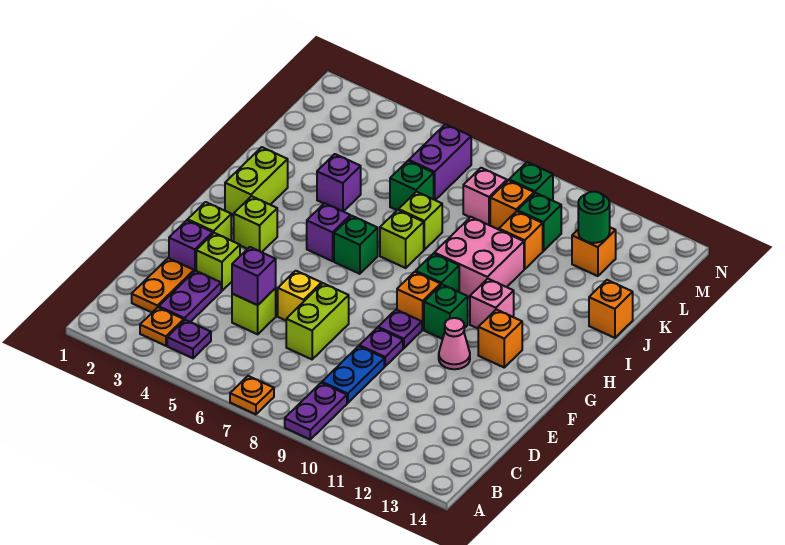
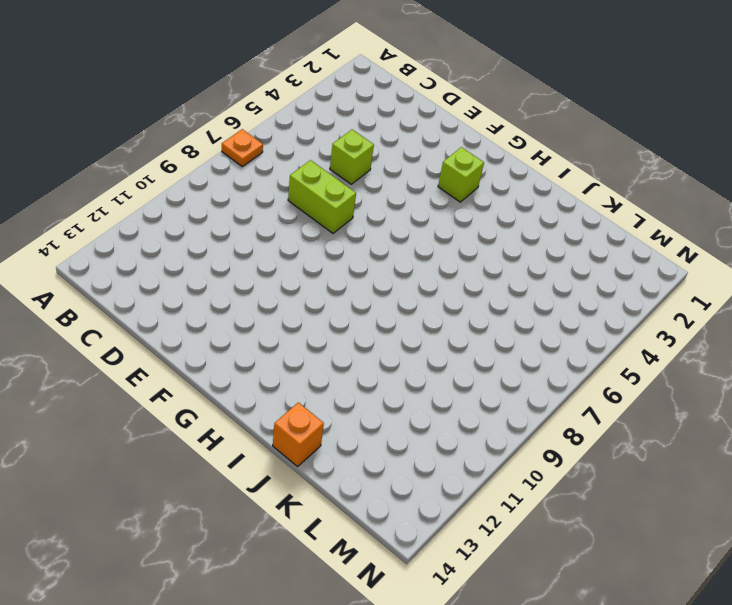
none -> purple plate A9:B9 level 1
none -> orange plate B3 level 1
none -> purple plate B4 level 1
none -> orange plate C2:D2 level 1

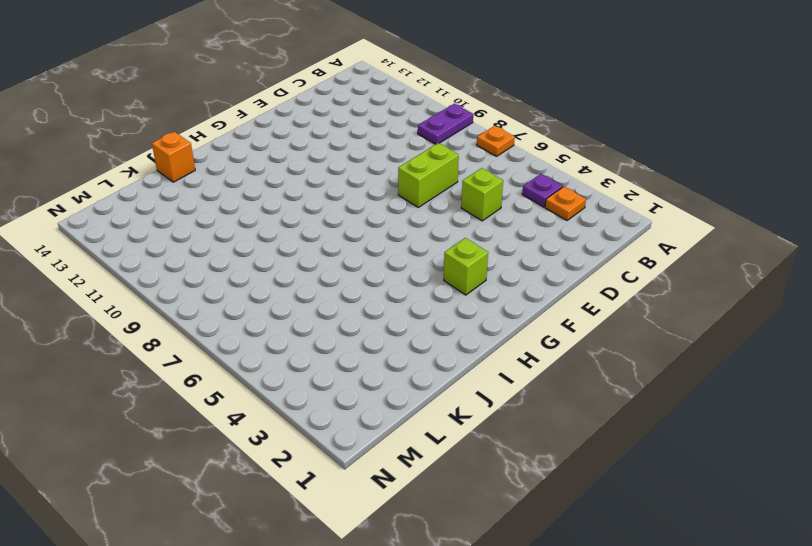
none -> orange plate C2:D2 level 1
none -> purple plate C3:D3 level 1
none -> blue plate C9:D9 level 1
none -> purple brick E2 level 1

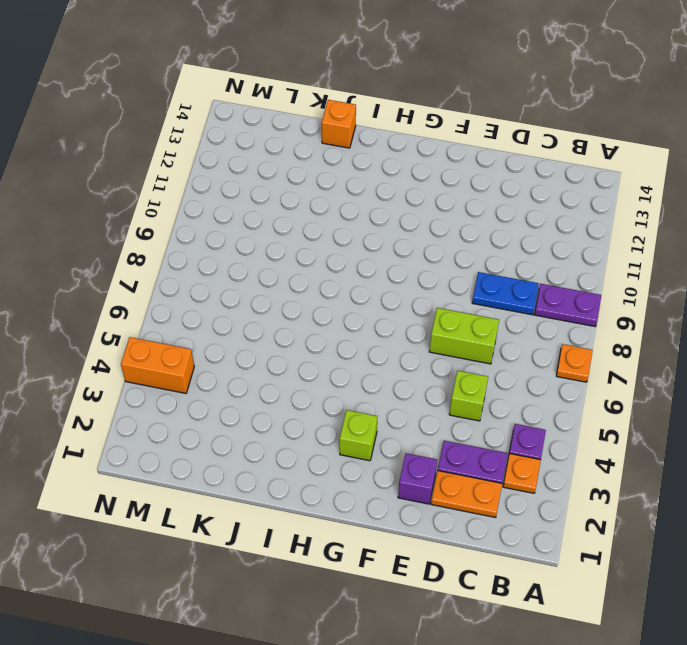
orange brick M4:N4 level 1 -> none
none -> lime brick E3 level 1
none -> yellow brick E6 level 1
none -> purple plate E9 level 1
none -> lime brick F2 level 1

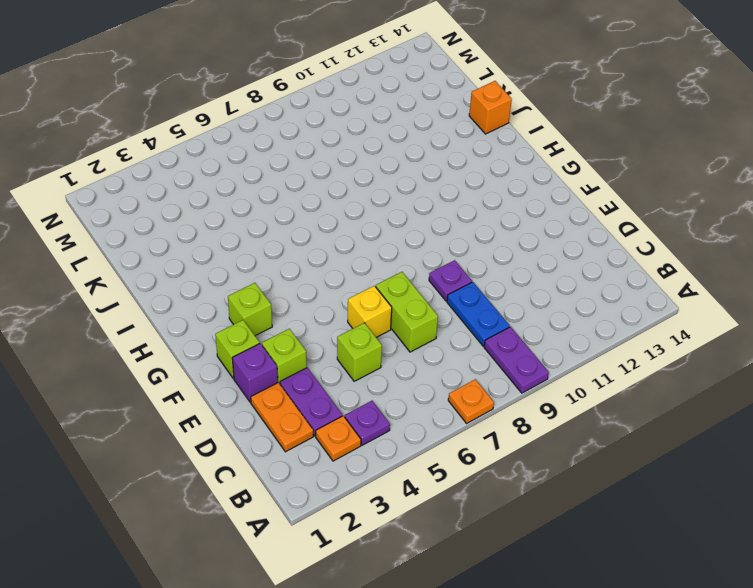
none -> purple plate F9 level 1
none -> pink cone F11 level 1
none -> orange brick G9 level 1
none -> green brick G10 level 1

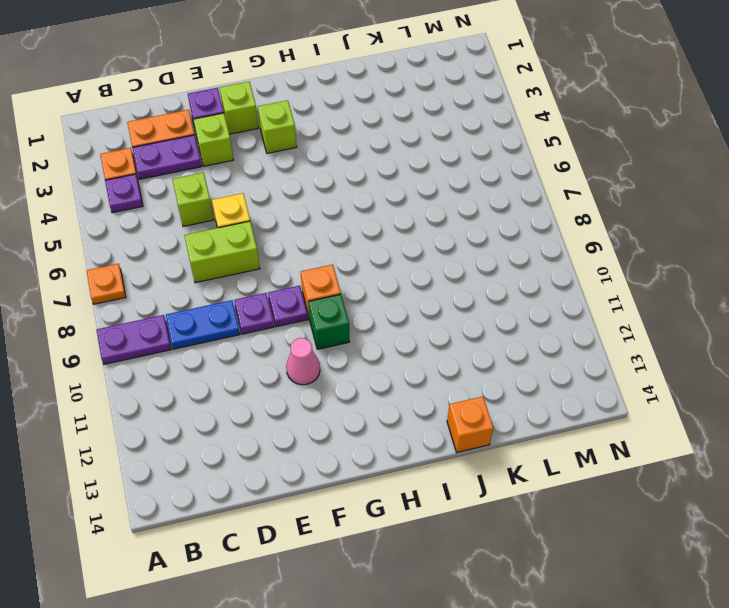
none -> orange brick G12 level 1
none -> lime brick H2:I2 level 1
none -> purple brick H5 level 1
none -> green brick H6 level 1

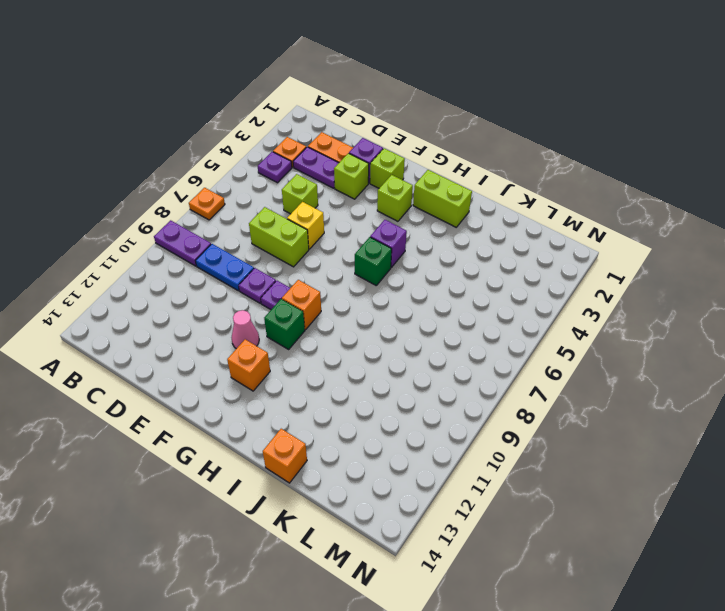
none -> green brick H9 level 1
none -> pink brick H11 level 1
none -> lime brick I7 level 1
none -> pink brick I9:J10 level 1

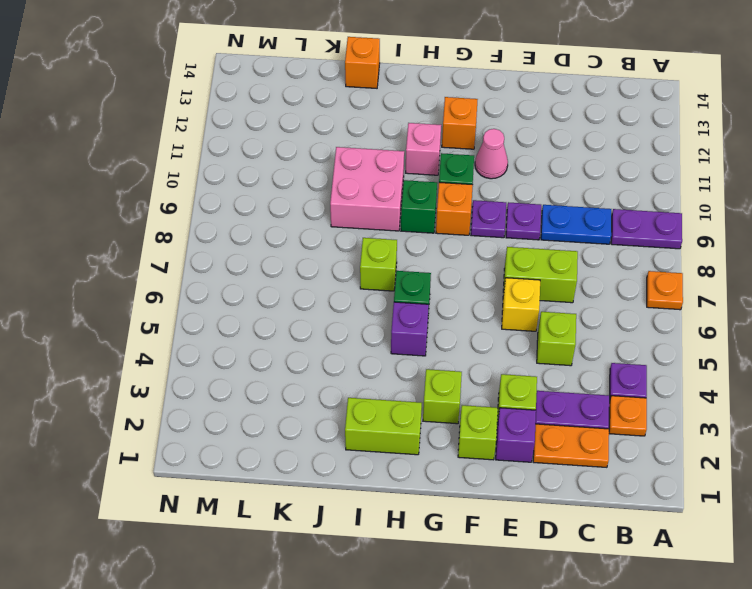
none -> purple brick J4 level 1
none -> lime brick J7 level 1
none -> green brick K6 level 1
none -> orange brick K10 level 1

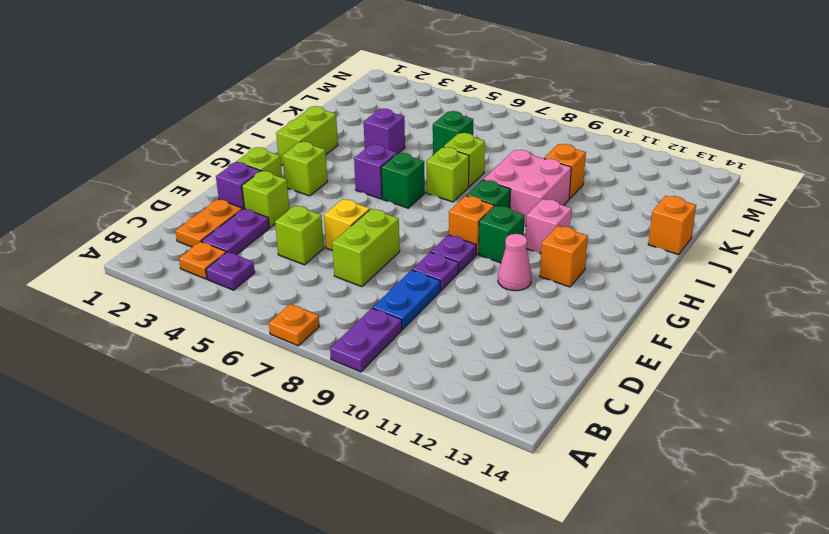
none -> purple brick L6:M6 level 1
none -> pink brick L8 level 1
none -> orange brick L9 level 1
none -> green brick L10 level 1

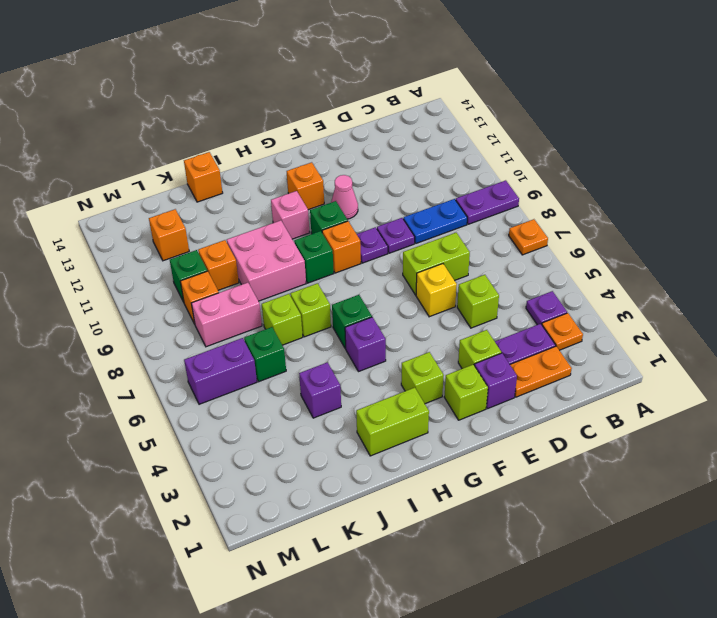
pink brick K8:L8 level 1 -> pink brick L8 level 1
none -> green brick M9 level 1
none -> purple brick D5 level 2
none -> green round brick L12 level 2

